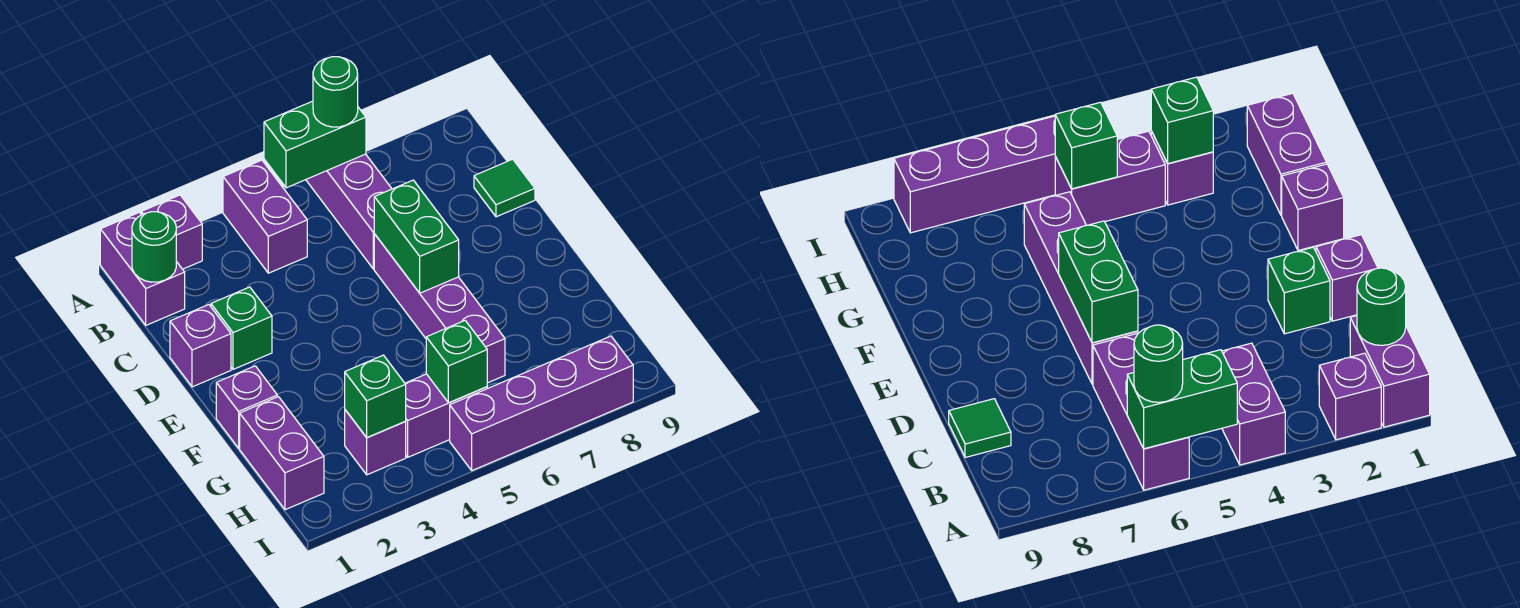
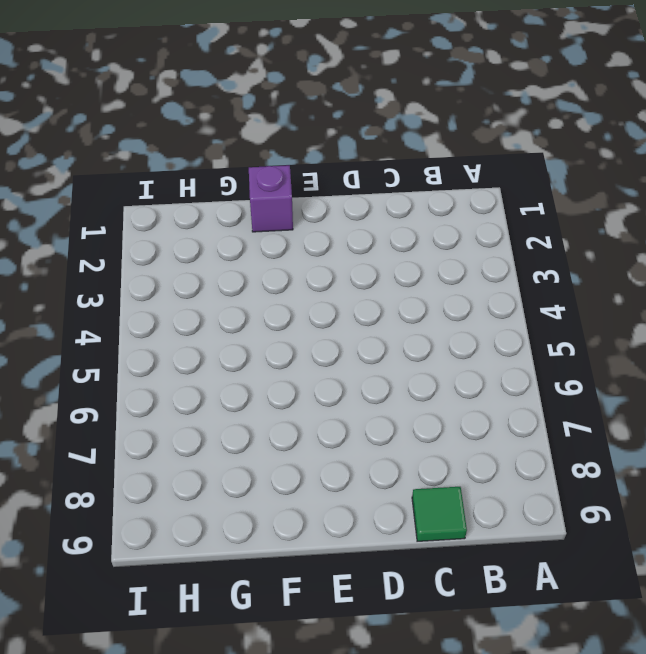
none -> purple brick A1:B1 level 1
none -> purple brick A2 level 1
none -> purple brick A4:B4 level 1

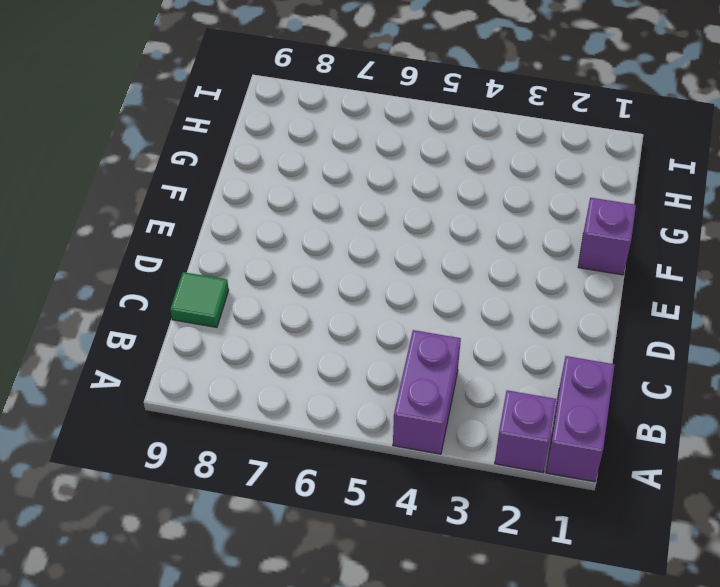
none -> purple brick A6:C6 level 1
none -> purple brick D1 level 1
none -> green brick D2 level 1

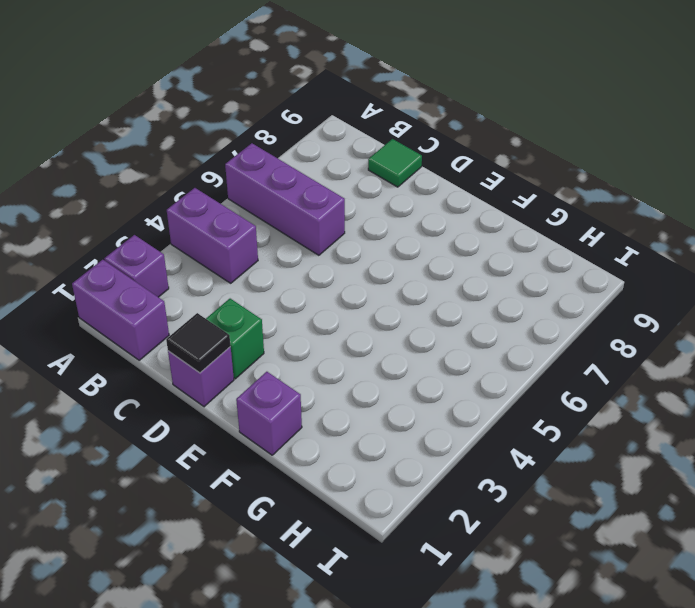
black tile D1 level 2 -> none
none -> purple brick D6:G6 level 1
none -> purple brick G1:H1 level 1
none -> purple brick H3 level 1

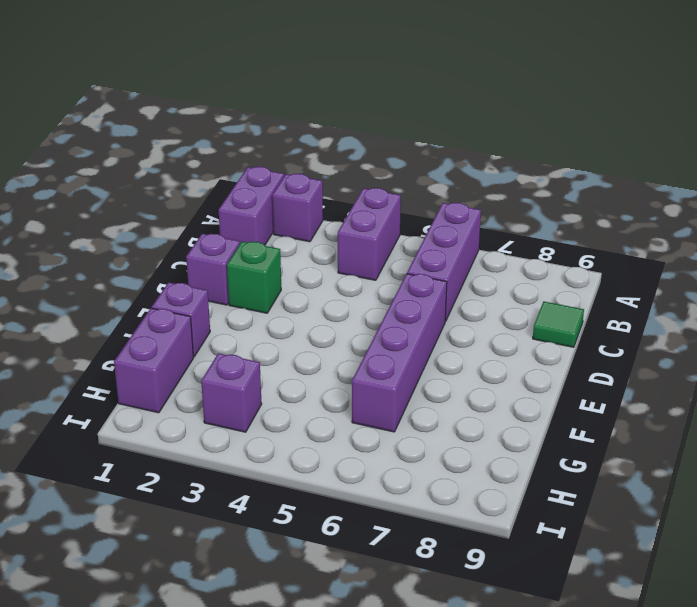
none -> purple brick H4:H5 level 1
none -> purple brick I5:I8 level 1
none -> green brick A5:A6 level 2

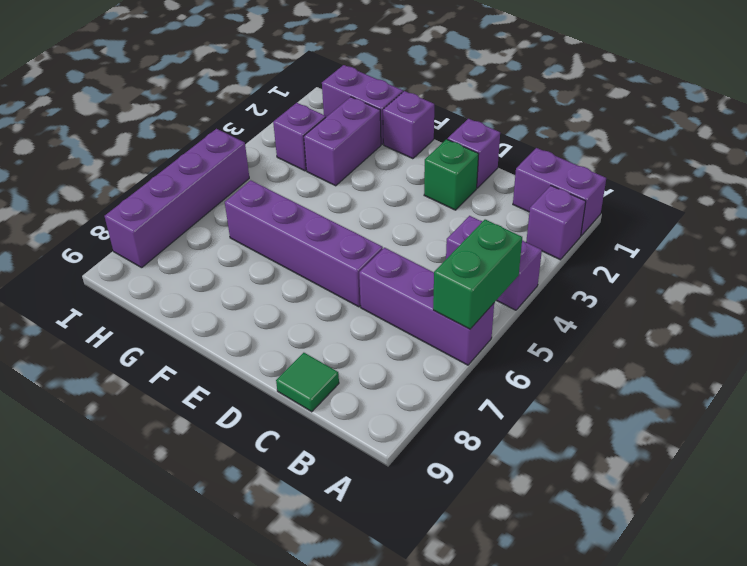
purple brick G2:G3 level 1 -> purple brick H4:H5 level 1
none -> green round brick B1 level 2
none -> green brick D6:E6 level 2
none -> green brick H3 level 2

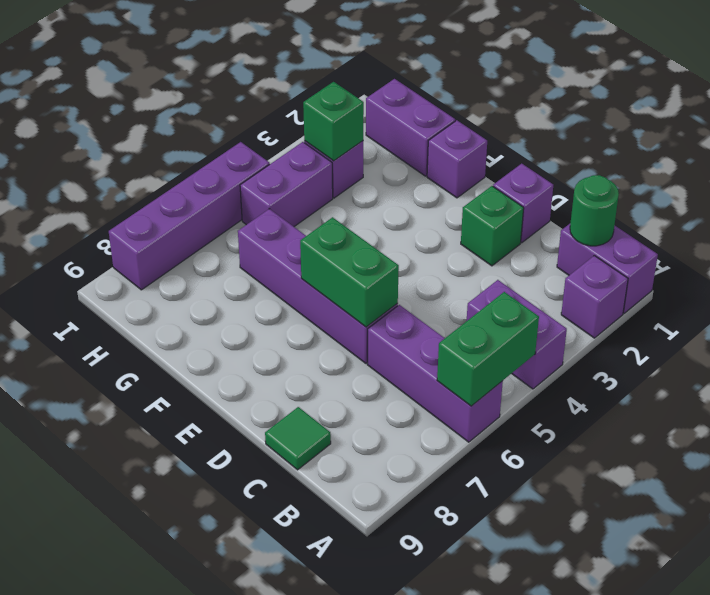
none -> green brick H5 level 2
none -> green round brick A6 level 3

